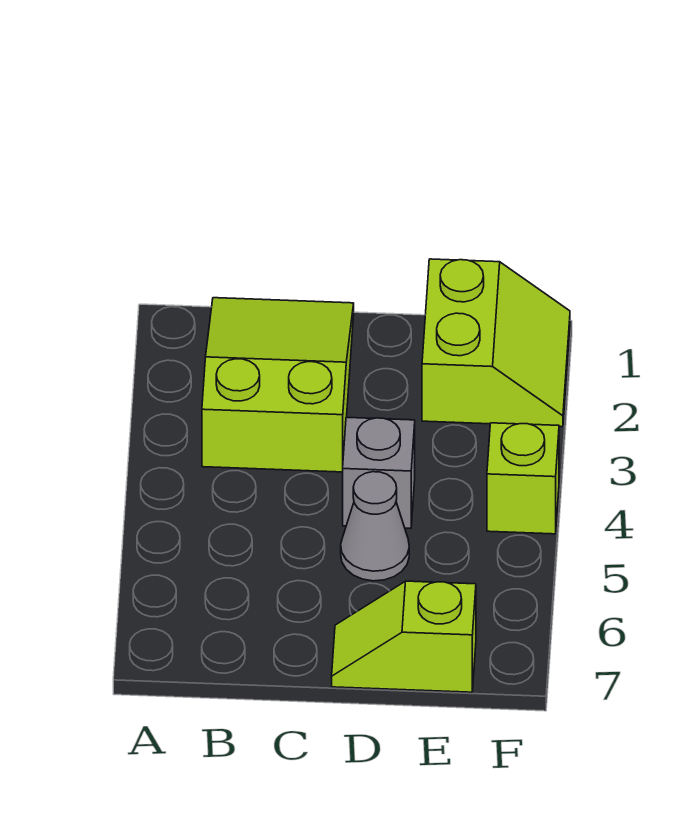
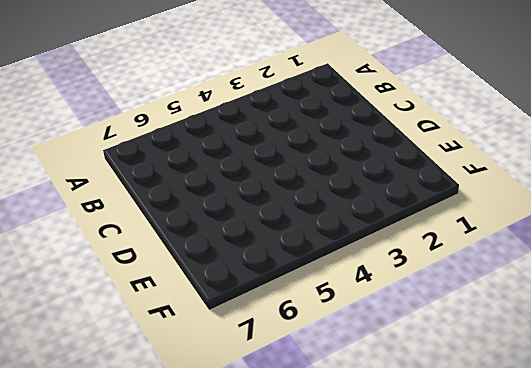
none -> lime slope B1:C3 level 1 top 3
none -> grey brick D4 level 1

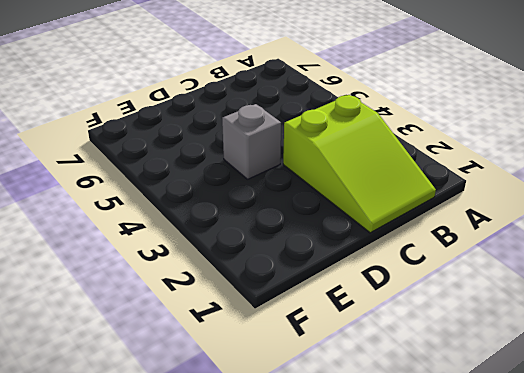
none -> grey cone D5 level 1
none -> lime slope D7:E7 level 1 top E

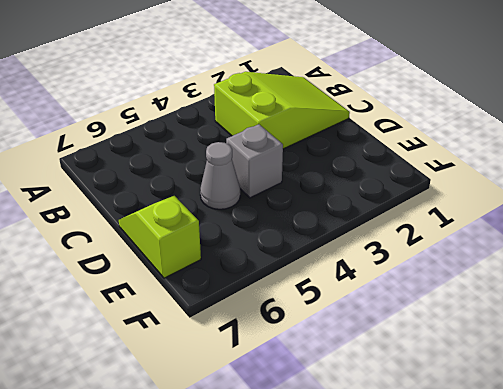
none -> lime slope E1:F2 level 1 top E
none -> lime brick F4 level 1

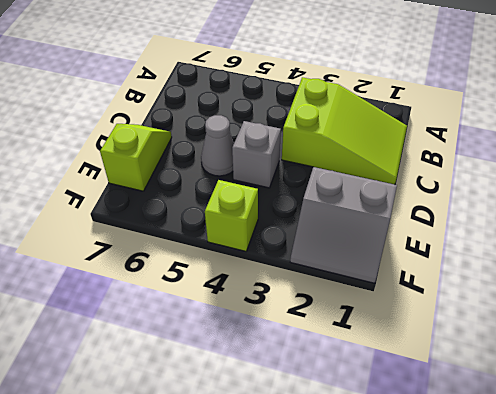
grey slope E1:F2 level 1 top E -> lime slope E1:F2 level 1 top E

